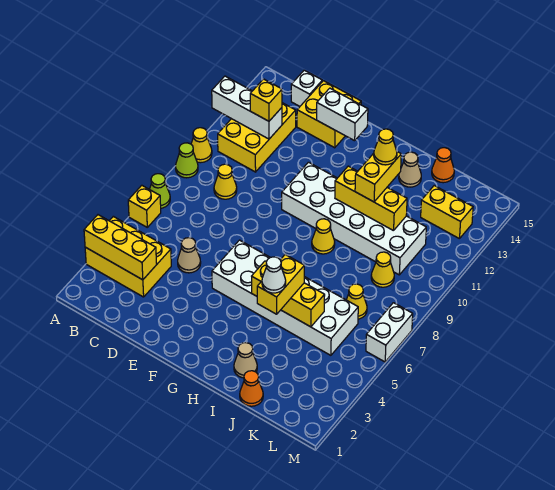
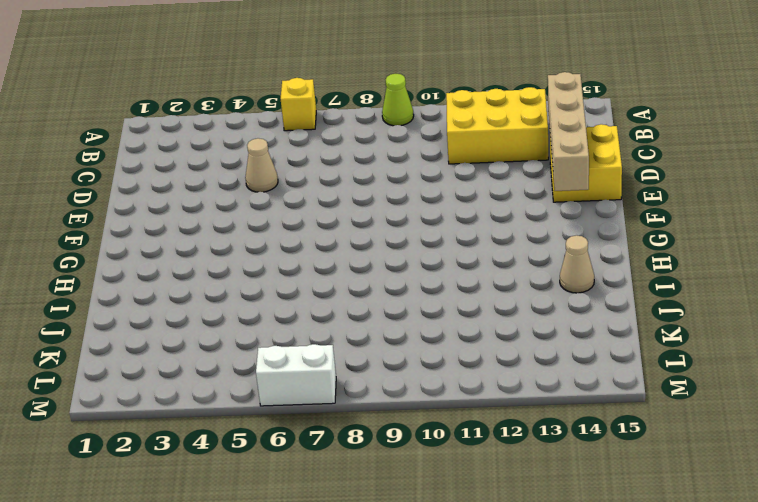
tan brick C14:F14 level 2 -> white brick E14:F14 level 2
none -> yellow brick A3:C4 level 1
none -> lime cone A7 level 1
none -> yellow cone A10 level 1
none -> yellow cone C9 level 1

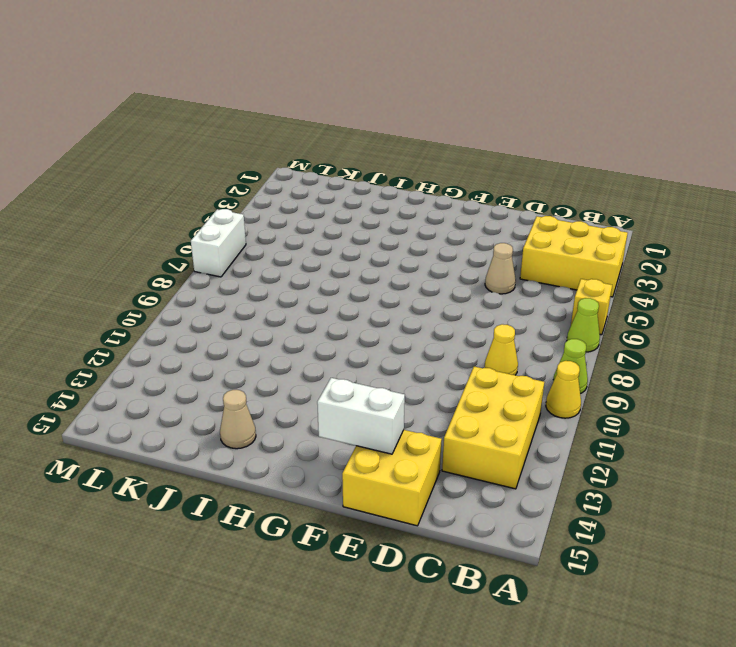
none -> white brick C15 level 1
none -> white brick F5:K6 level 1
none -> white brick F10:K11 level 1
none -> yellow cone H9 level 1

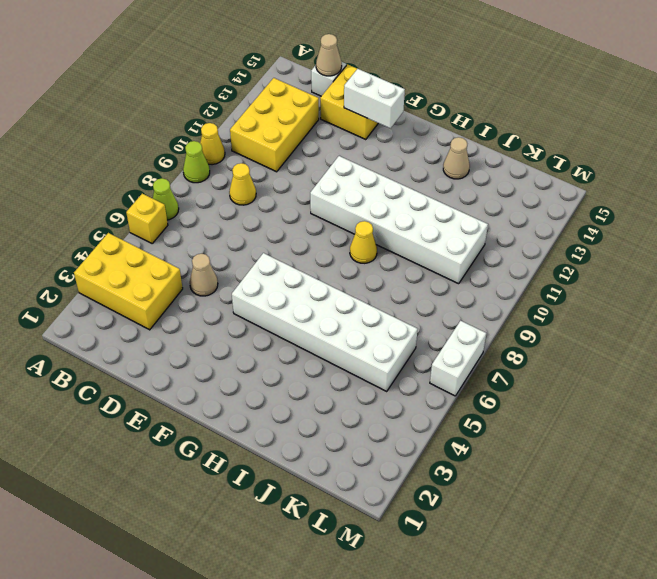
tan cone C15 level 2 -> tan cone I2 level 1
none -> orange cone J1 level 1
none -> orange cone J15 level 1
none -> yellow cone K7 level 1
none -> yellow cone K9 level 1

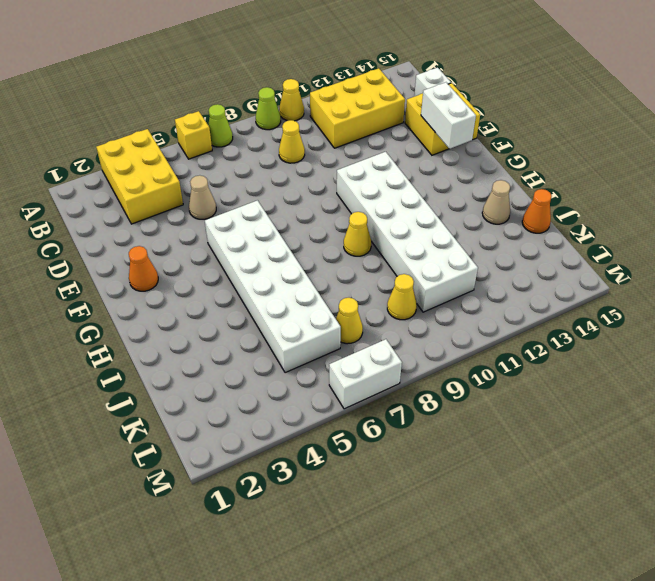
orange cone F2 level 1 -> orange cone J1 level 1
none -> tan cone I2 level 1
none -> yellow brick K13:L13 level 1
none -> yellow brick A3:C3 level 2
none -> white brick A12:C12 level 2

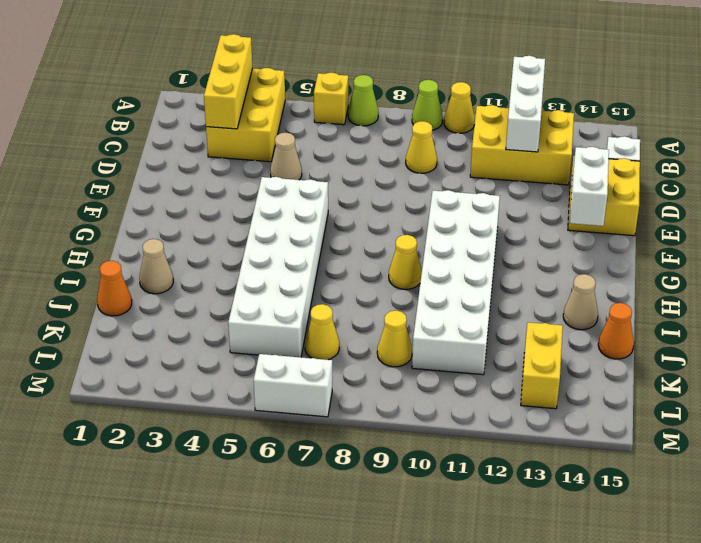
none -> yellow brick H5:J5 level 2
none -> yellow brick H11:J11 level 2
none -> yellow brick C12 level 3
none -> yellow brick I4:I5 level 3

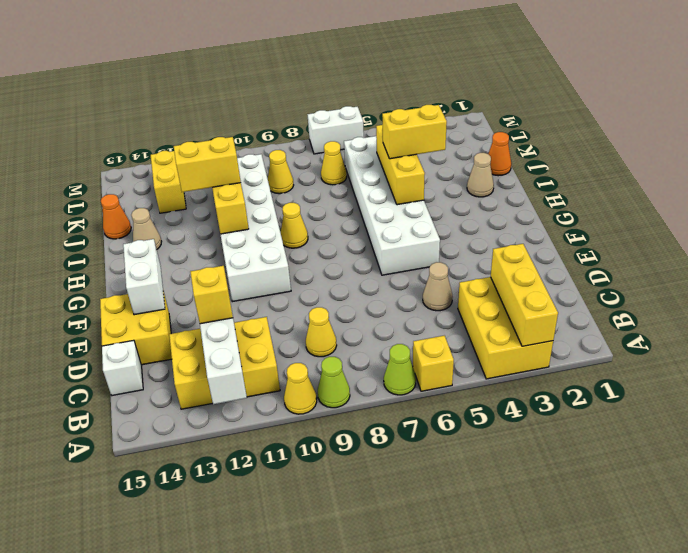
none -> white cone I4 level 4
none -> yellow cone I12 level 4

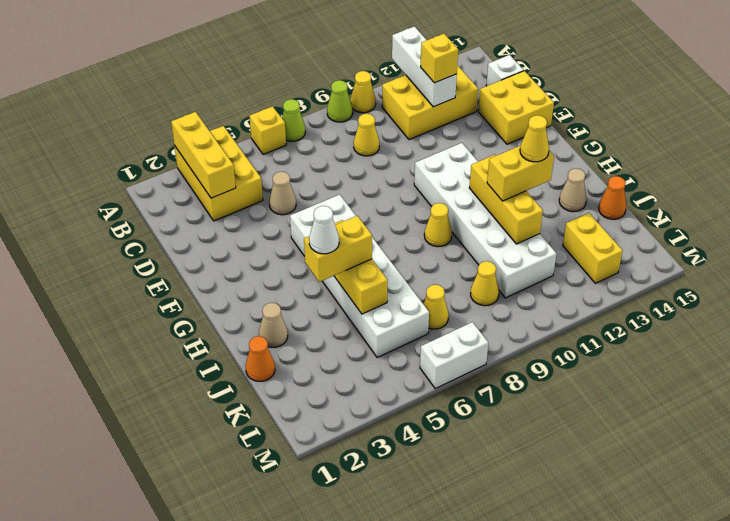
none -> white brick E14:F14 level 2

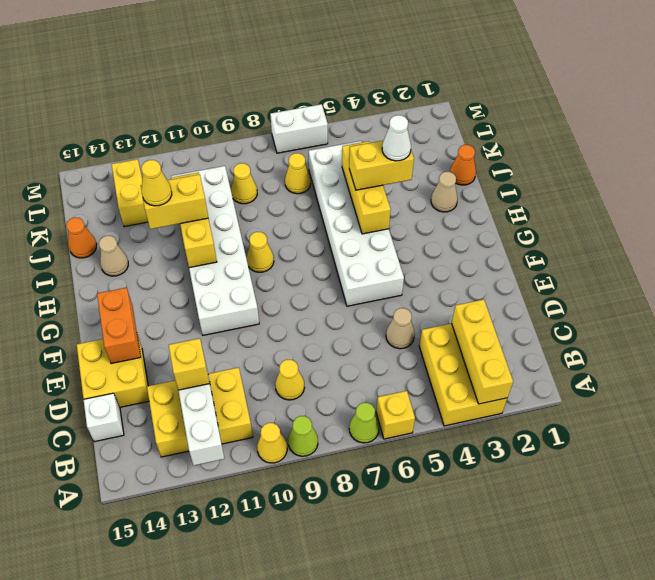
orange brick E14:F14 level 2 -> white brick E14:F14 level 2

